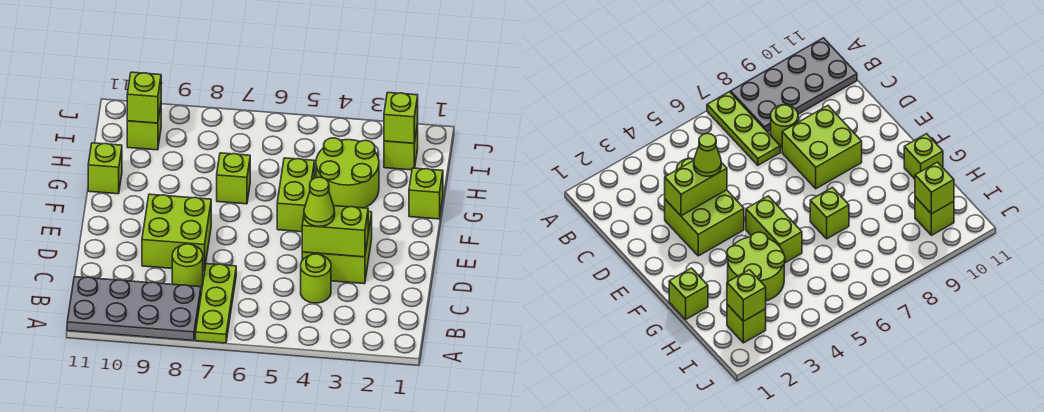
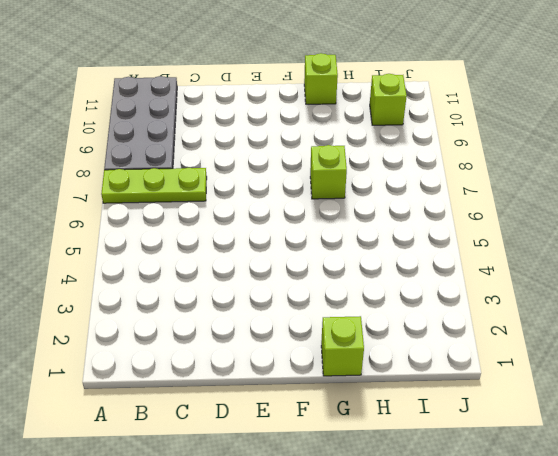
none -> lime round brick C4 level 1
none -> lime round brick C8 level 1
none -> lime brick D3:E4 level 1

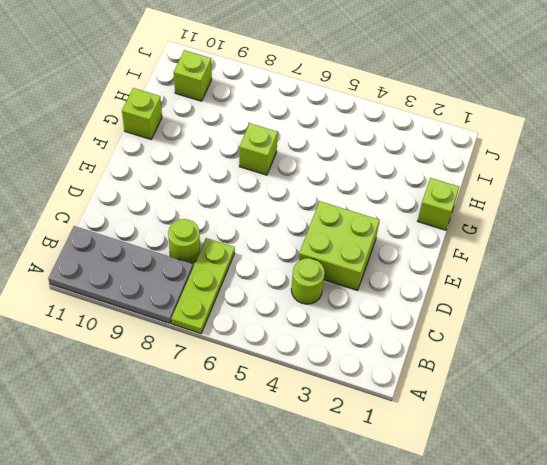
none -> lime brick D8:E9 level 1
none -> lime brick F5:G5 level 1
none -> lime round brick G3:H4 level 1

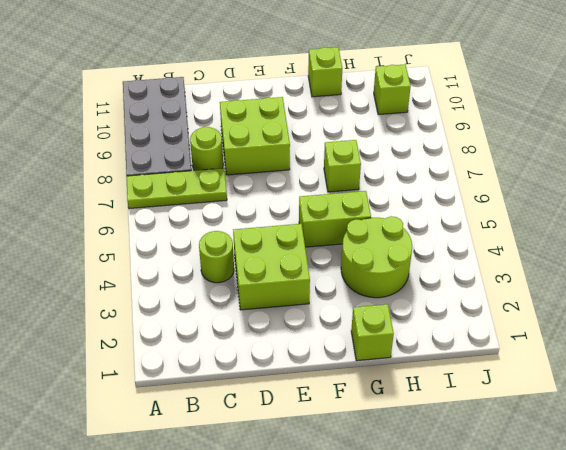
none -> lime brick I2 level 1
none -> lime brick D3:D4 level 2
none -> lime brick I2 level 2

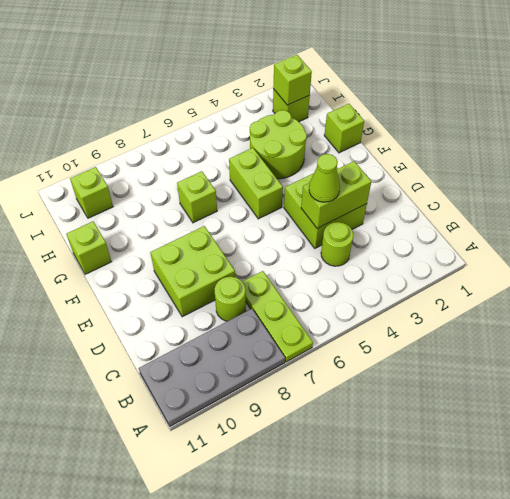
none -> lime brick I10 level 2

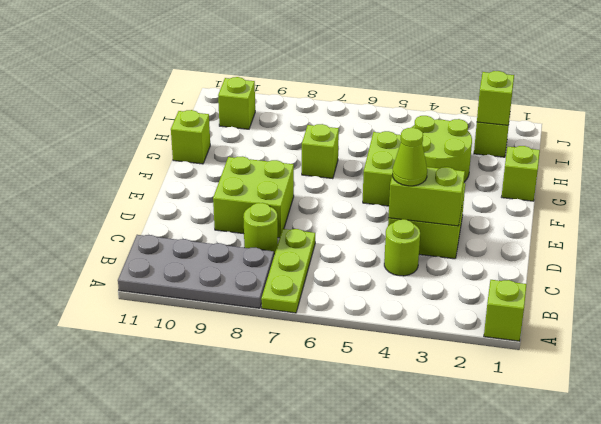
lime brick A1 level 1 -> lime brick I10 level 2

